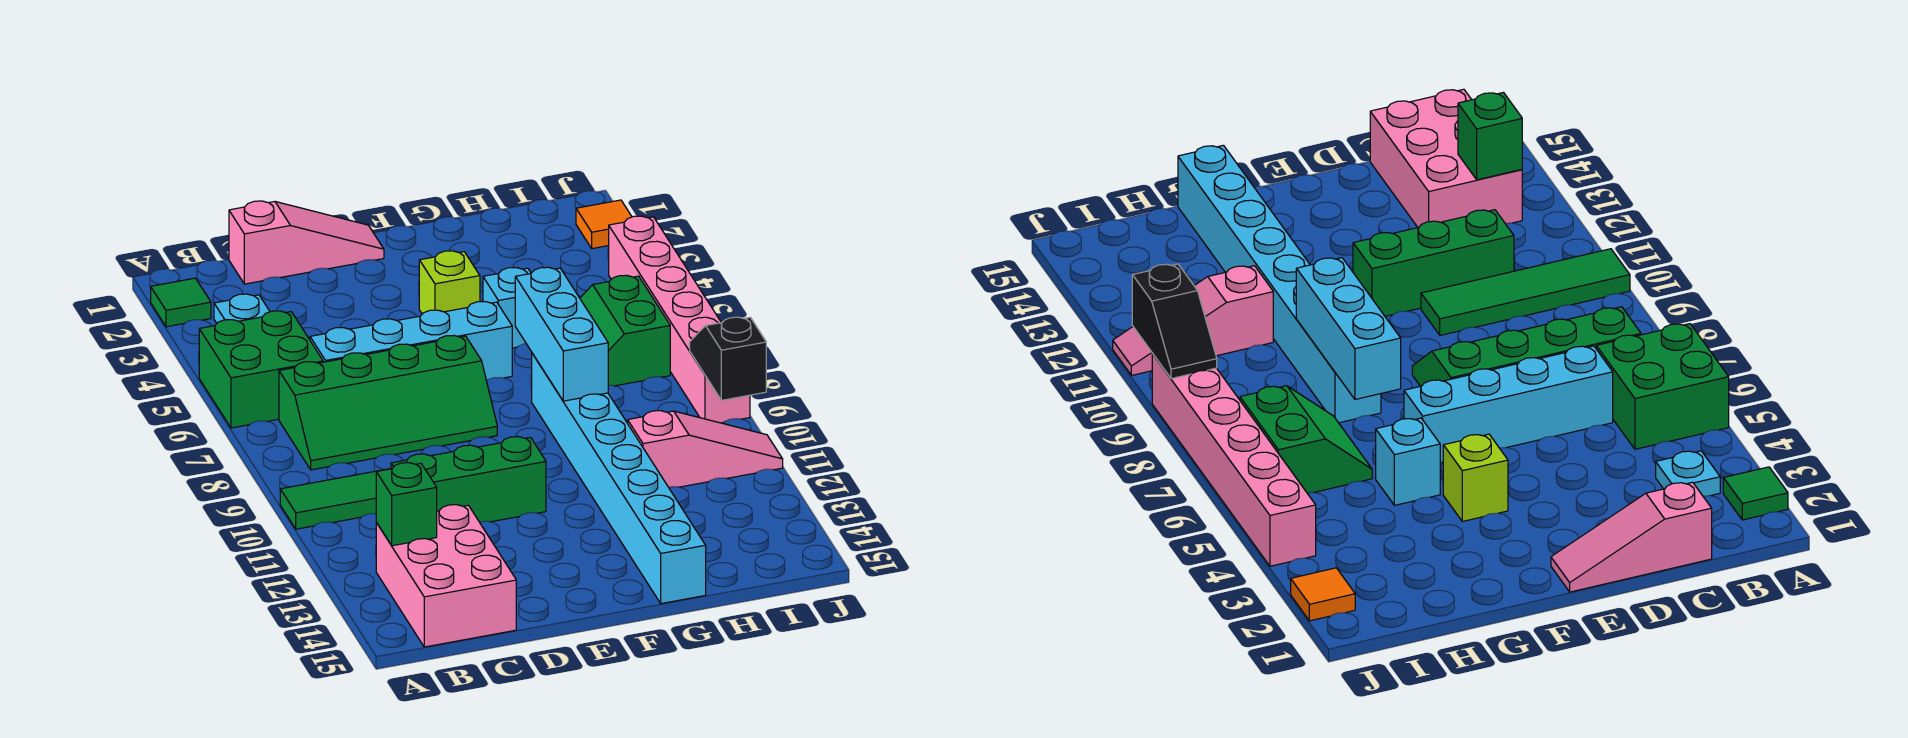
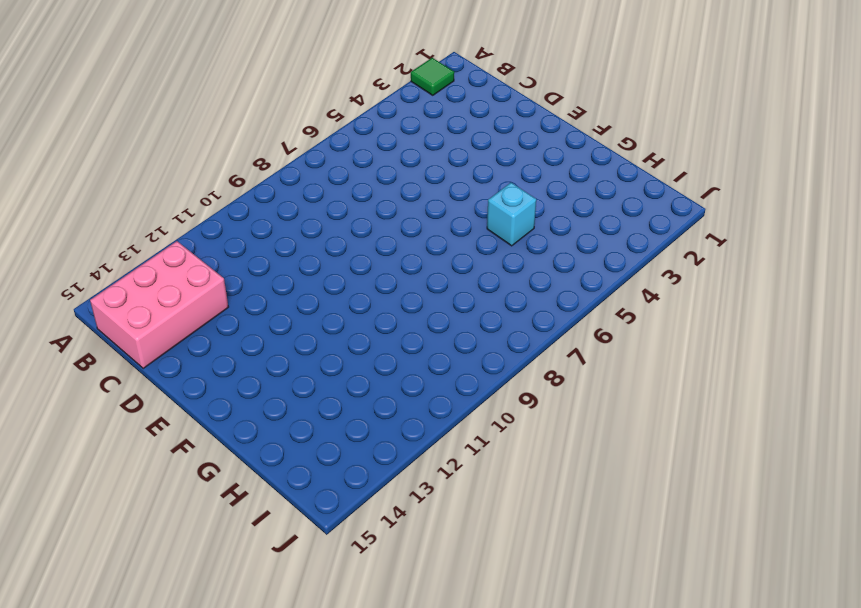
none -> green brick A5:B6 level 1
none -> green tile A10:D10 level 1
none -> cyan plate B3 level 1

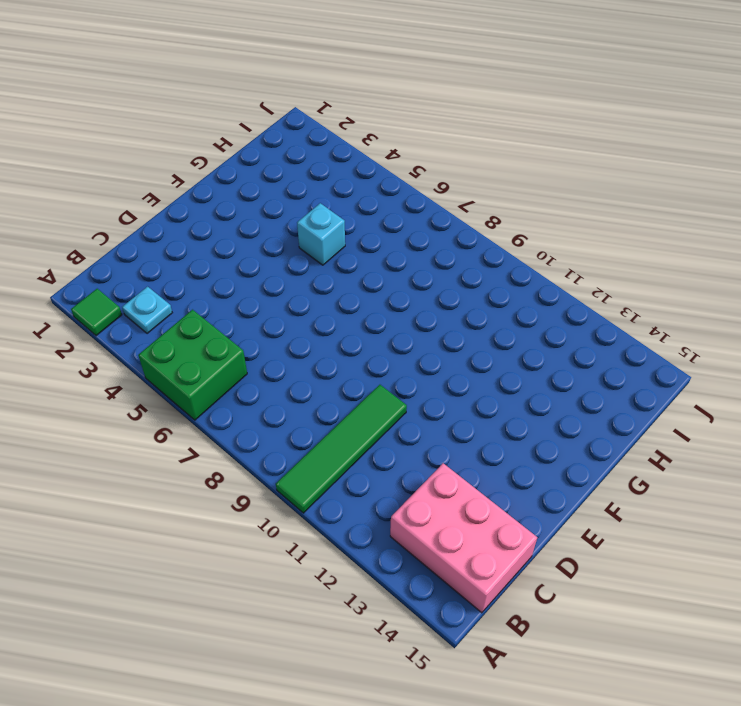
none -> green slope B7:E8 level 1 top 7
none -> pink slope C1:E1 level 1 top C
none -> cyan brick C6:F6 level 1

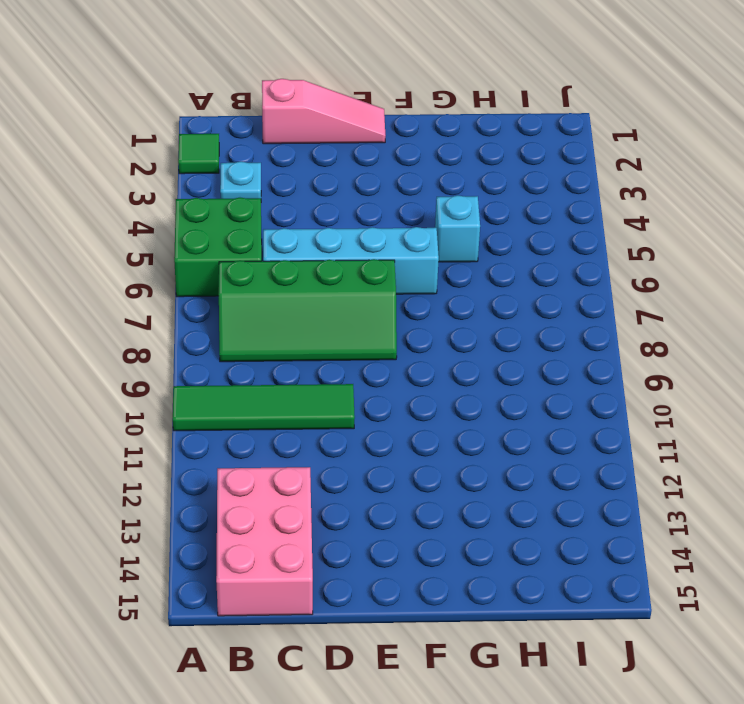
none -> green brick C11:E11 level 1
none -> lime brick F4 level 1
none -> cyan brick G8:G15 level 1

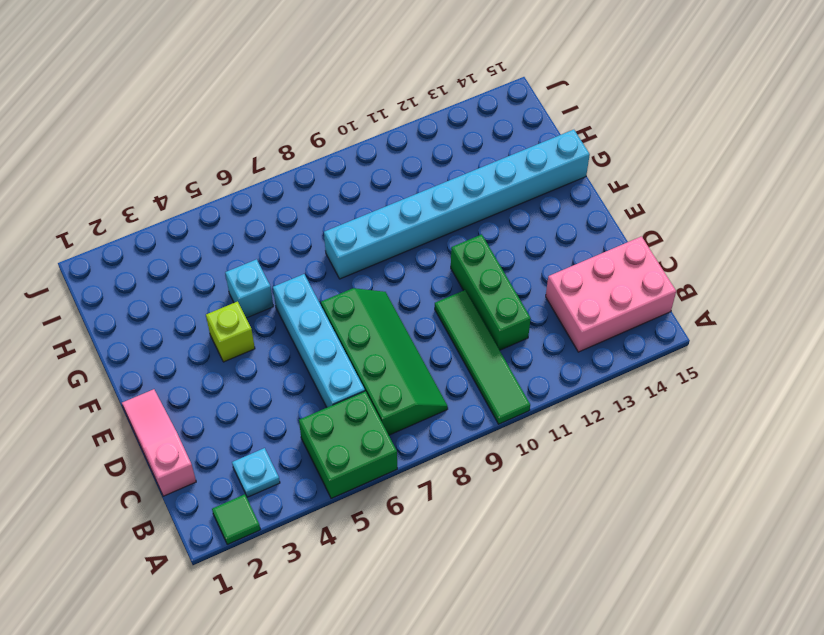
none -> green slope H6:I7 level 1 top I
none -> pink slope H11:J11 level 1 top H
none -> orange tile J2 level 1

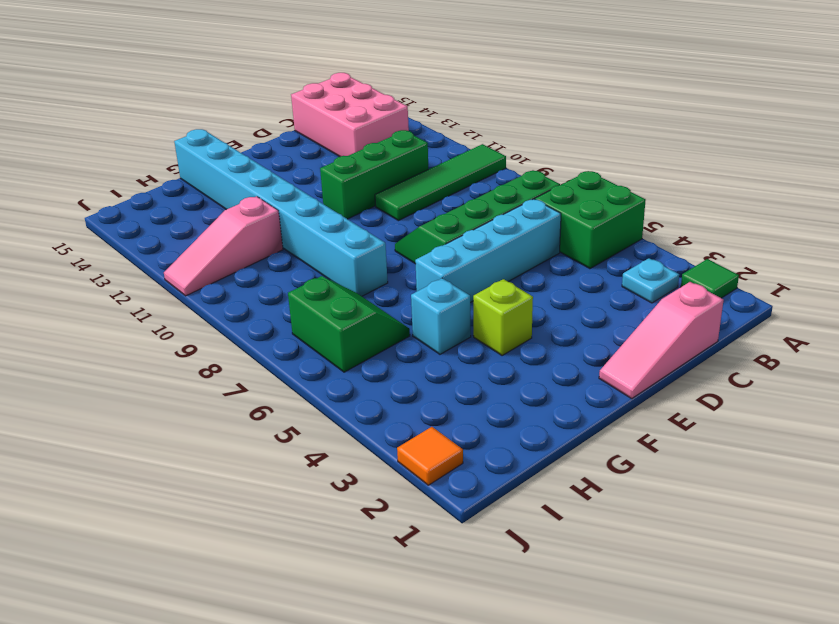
none -> pink brick J4:J9 level 1
none -> green brick B13 level 2
none -> cyan brick G7:G9 level 2

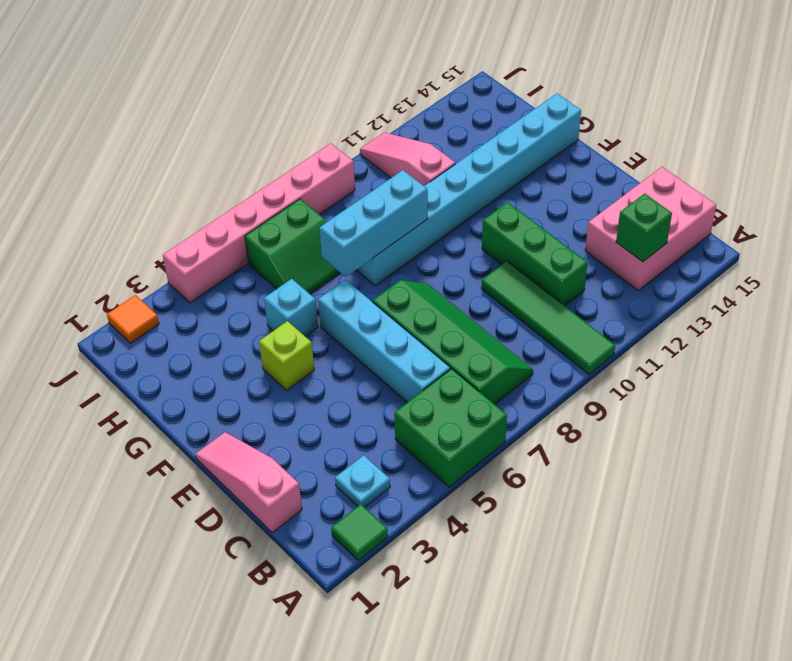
none -> black slope J9:J10 level 2 top 10

